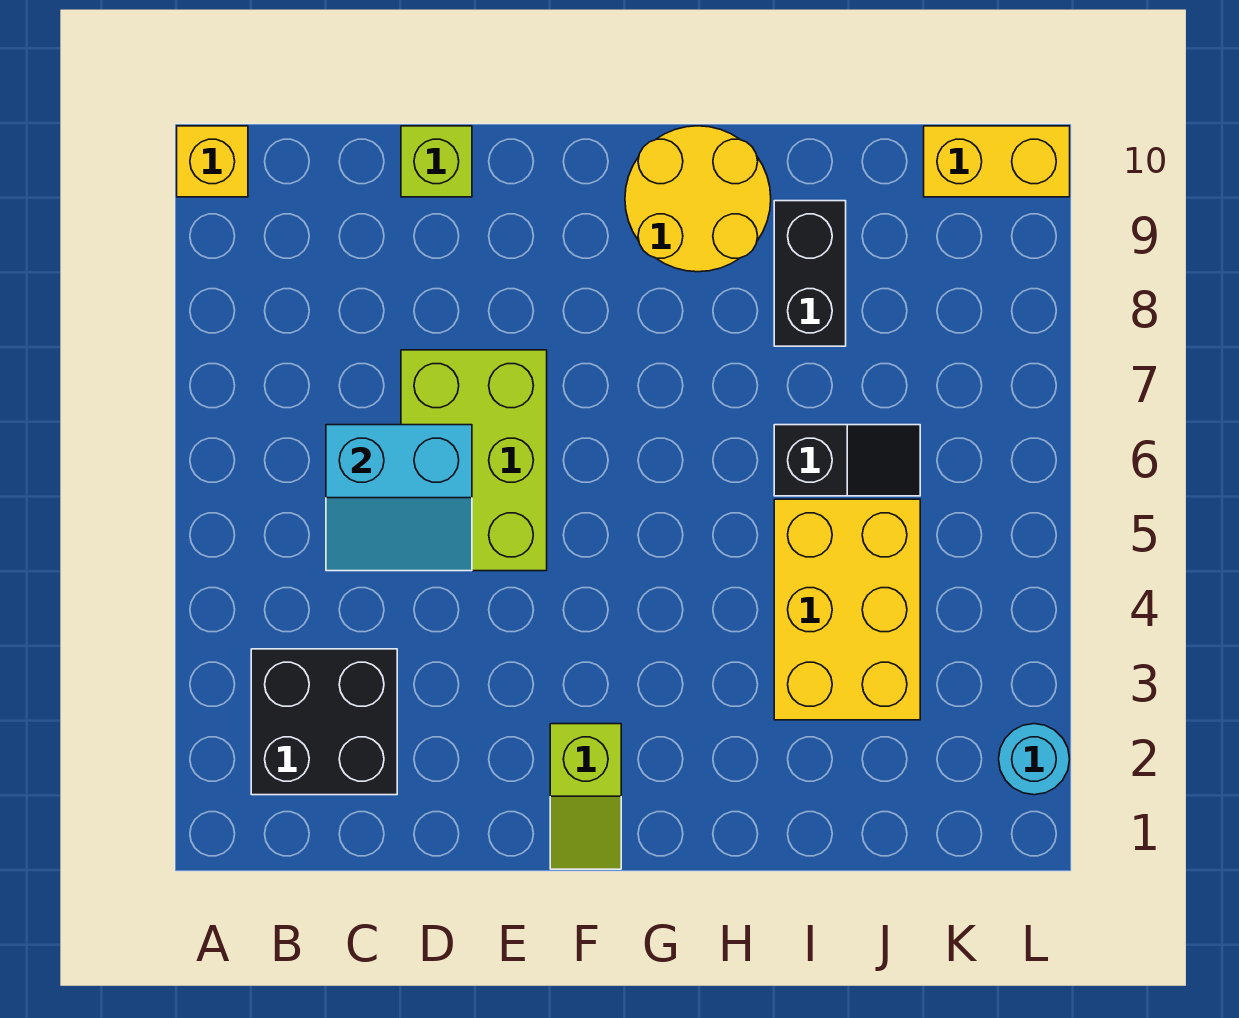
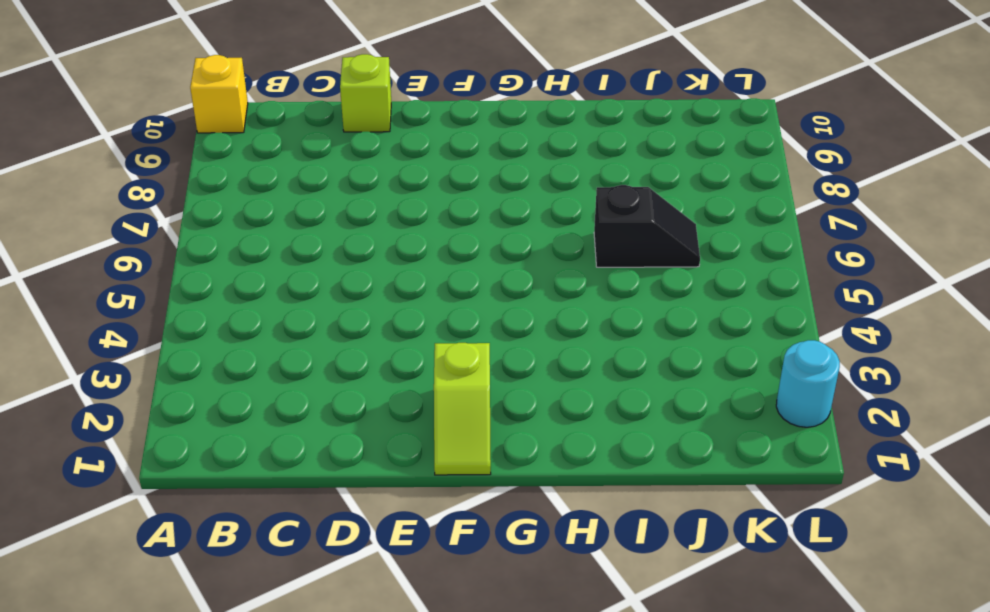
none -> black brick B2:C3 level 1
none -> lime brick D5:E7 level 1
none -> yellow round brick G9:H10 level 1

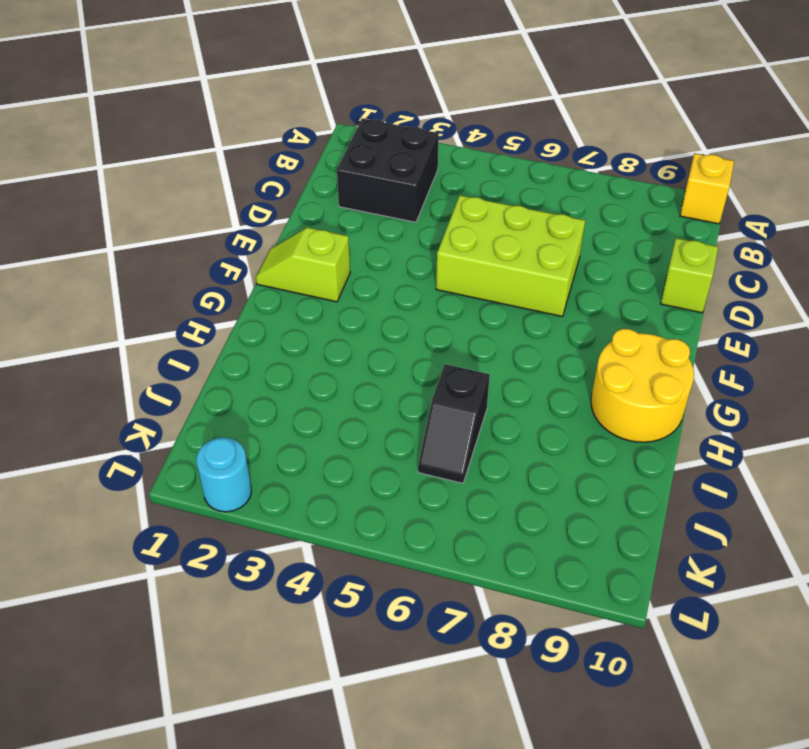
none -> yellow brick I3:J5 level 1
none -> black brick I8:I9 level 1
none -> yellow brick K10:L10 level 1

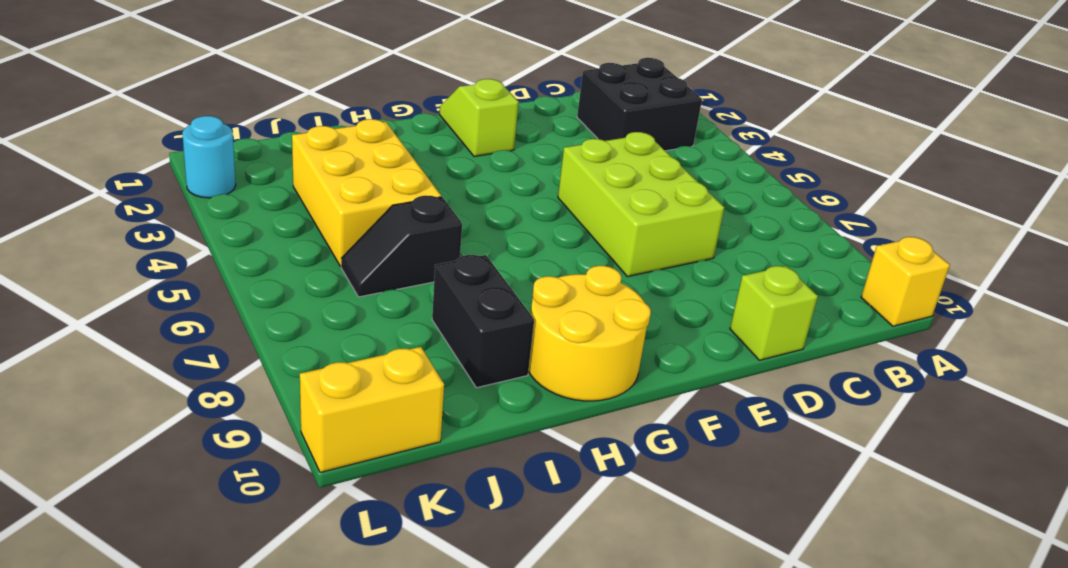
none -> cyan slope C5:D6 level 2 top 6

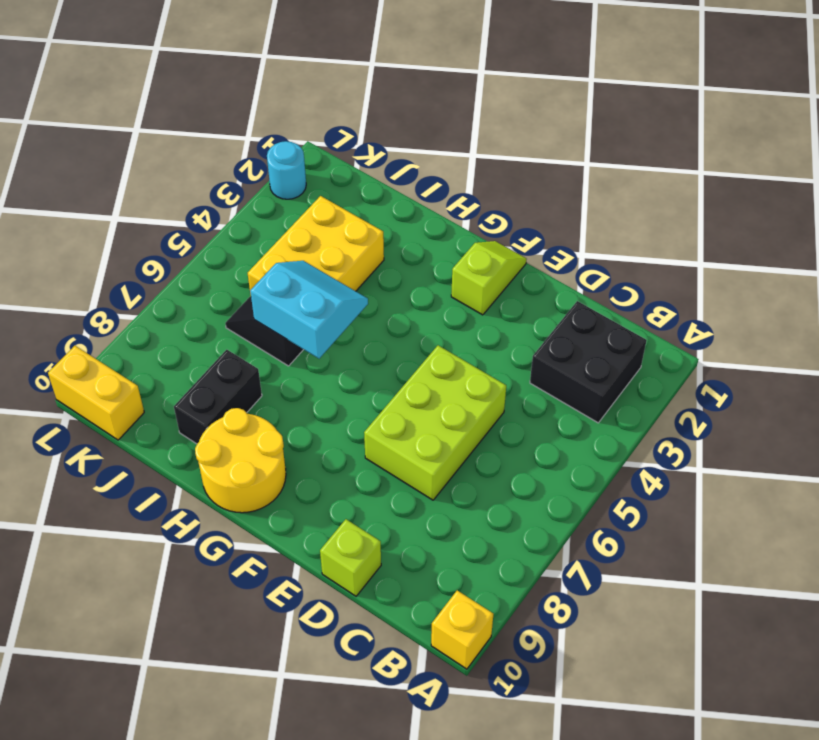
cyan slope H5:I6 level 2 top 6 -> cyan slope C5:D6 level 2 top 6

